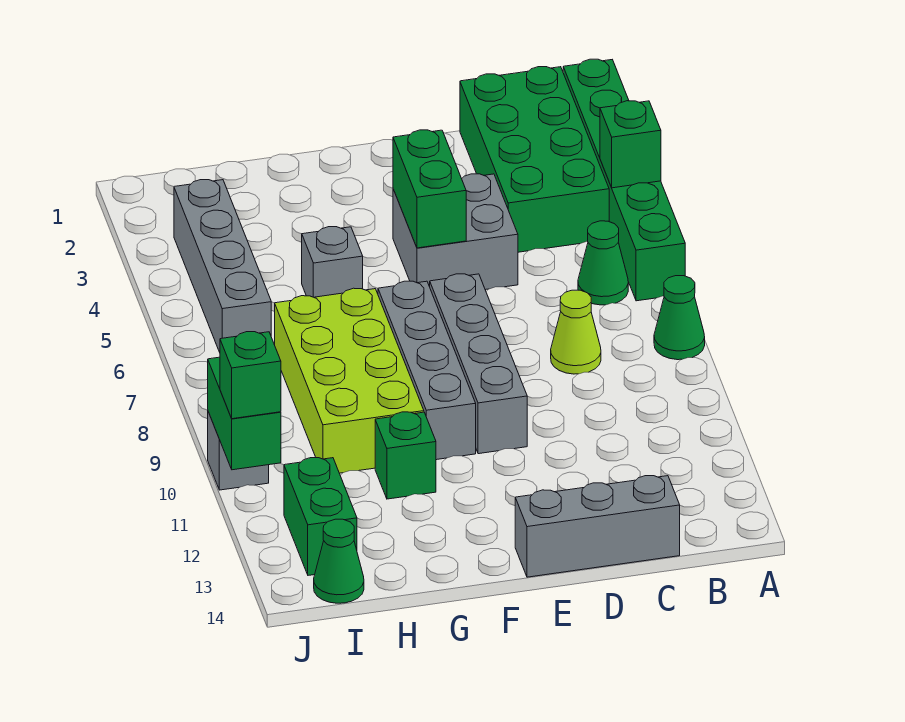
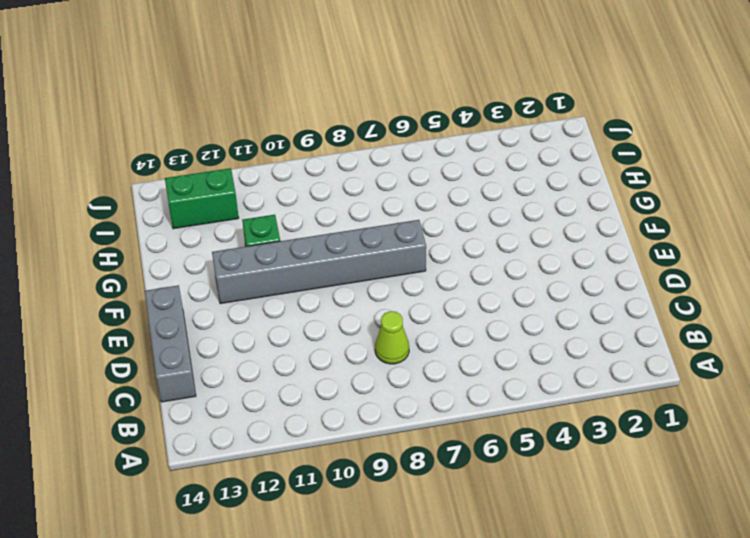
grey brick F7:F12 level 1 -> grey brick F7:F10 level 1
none -> green brick A1:A6 level 1
none -> green cone A8 level 1
none -> green brick B1:C4 level 1

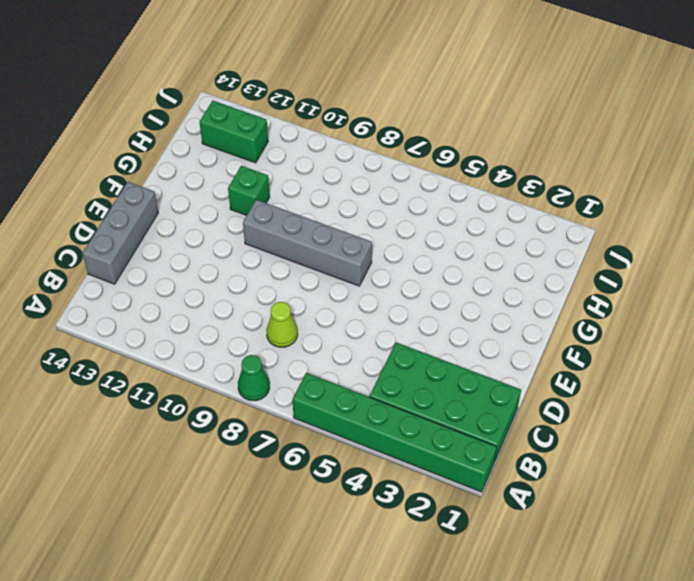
none -> green cone B6 level 1
none -> grey brick D4:E5 level 1
none -> grey brick E7:E10 level 1

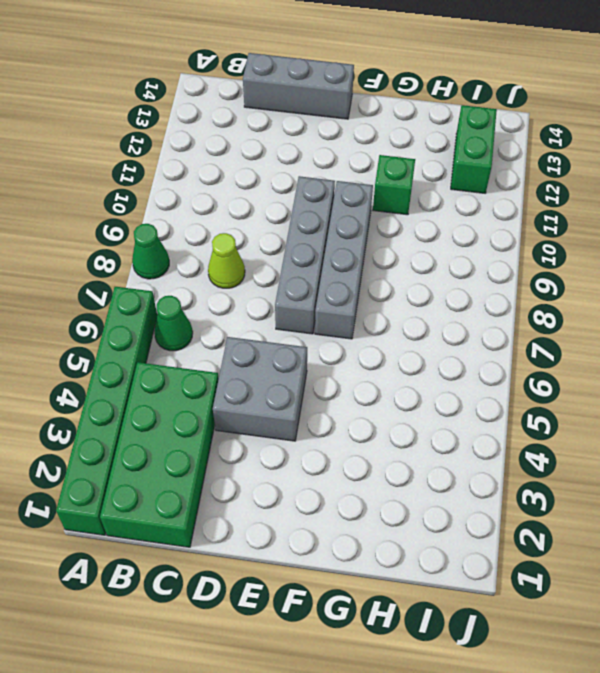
none -> grey brick G5 level 1
none -> lime brick G7:H10 level 1
none -> grey brick I3:I6 level 1

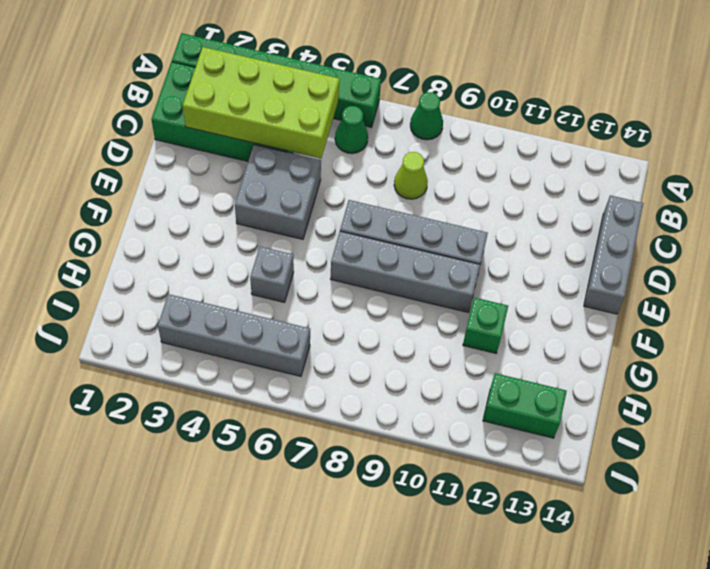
lime brick B2:C5 level 2 -> lime brick G7:H10 level 1
none -> green cone I14 level 1
none -> grey brick J10 level 1
none -> green brick A4 level 2

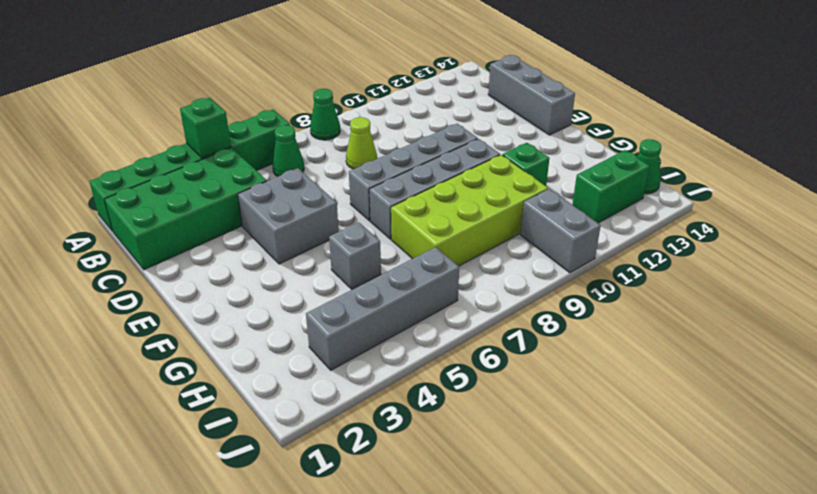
grey brick I10:J10 level 1 -> grey brick J10 level 1
none -> green brick E4:E5 level 2
none -> green brick J10:J11 level 2
none -> green brick J11 level 3

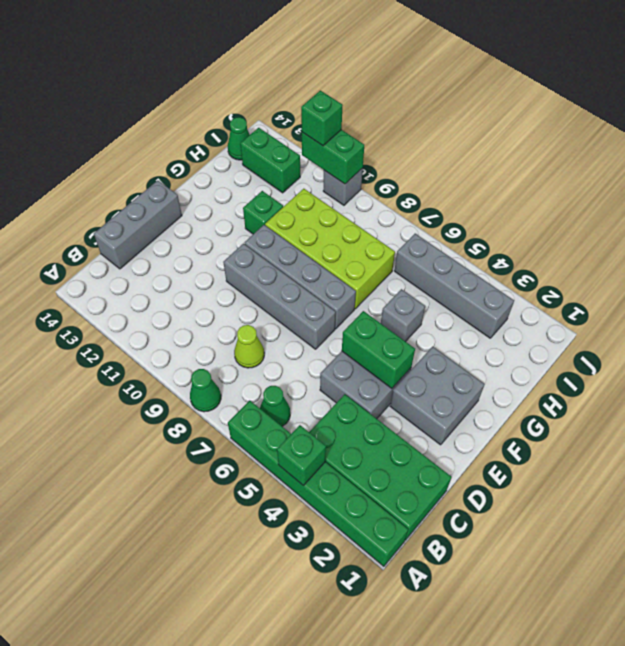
grey brick E2:F3 level 1 -> none

